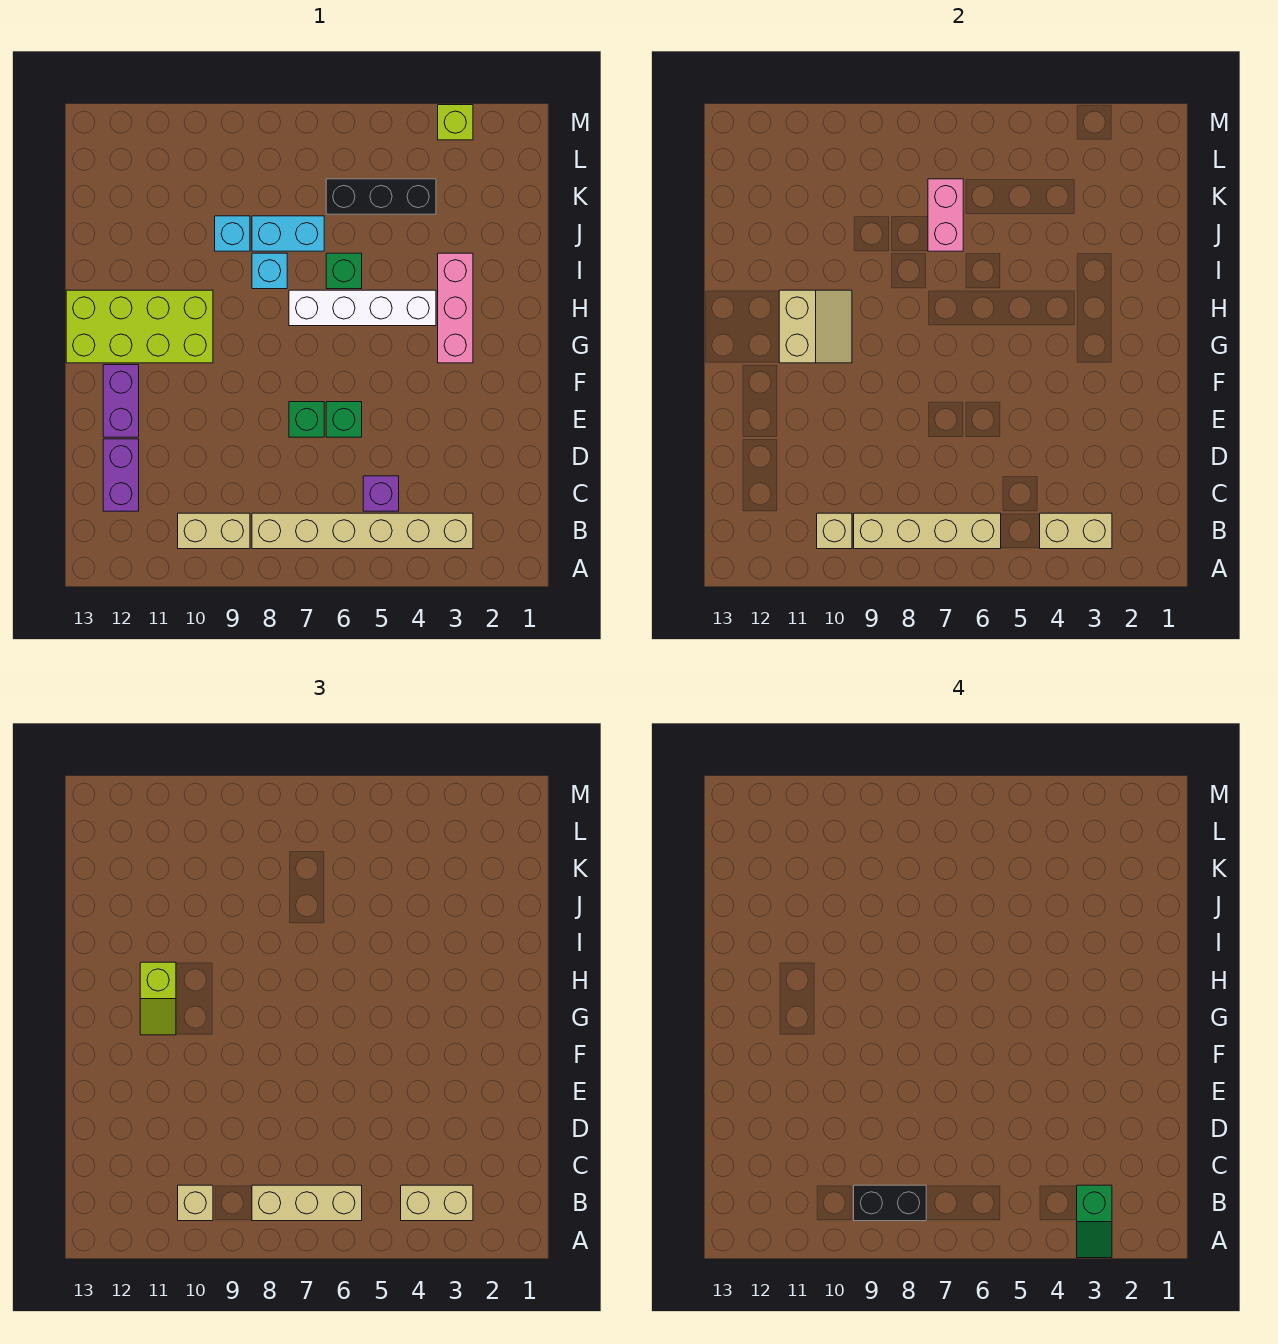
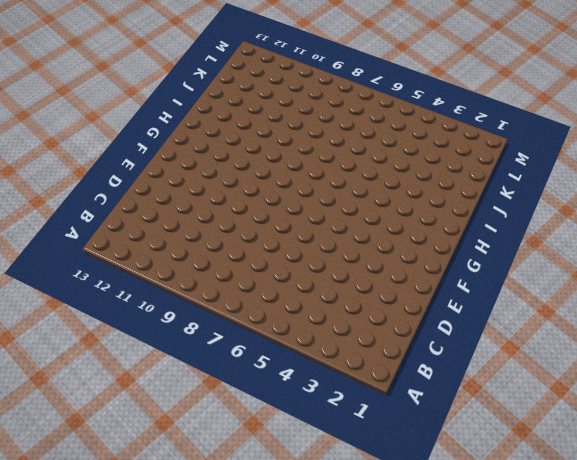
none -> tan brick B3:B8 level 1
none -> tan brick B9:B10 level 1
none -> purple brick C5 level 1

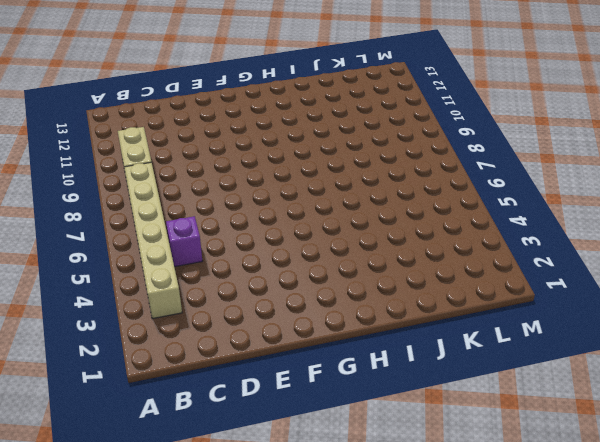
none -> purple brick C12:D12 level 1
none -> green brick E6 level 1
none -> green brick E7 level 1

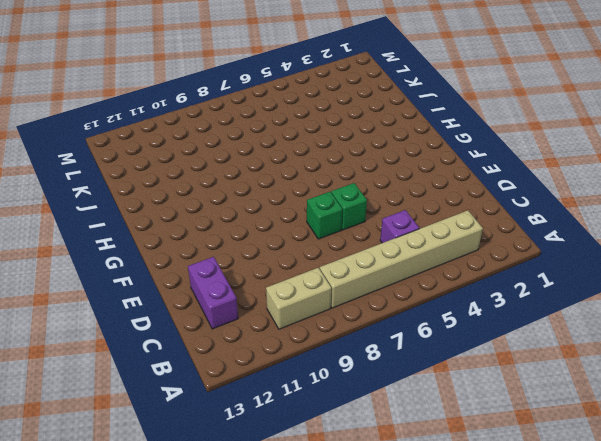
none -> purple brick E12:F12 level 1
none -> pink brick G3:I3 level 1
none -> lime brick G10:H13 level 1

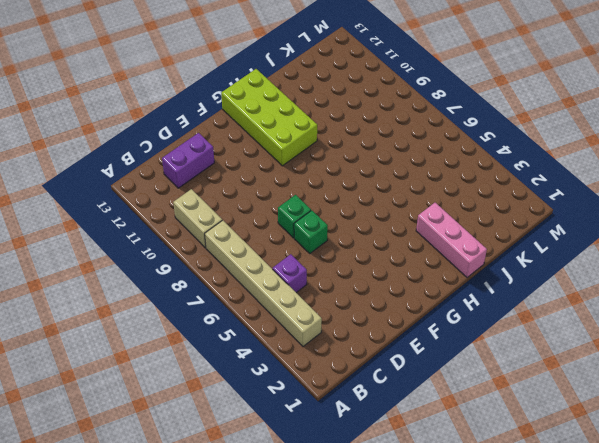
pink brick I1:I3 level 1 -> pink brick G3:I3 level 1
none -> purple brick E12:F12 level 1
none -> white brick H4:H7 level 1
none -> green brick I6 level 1

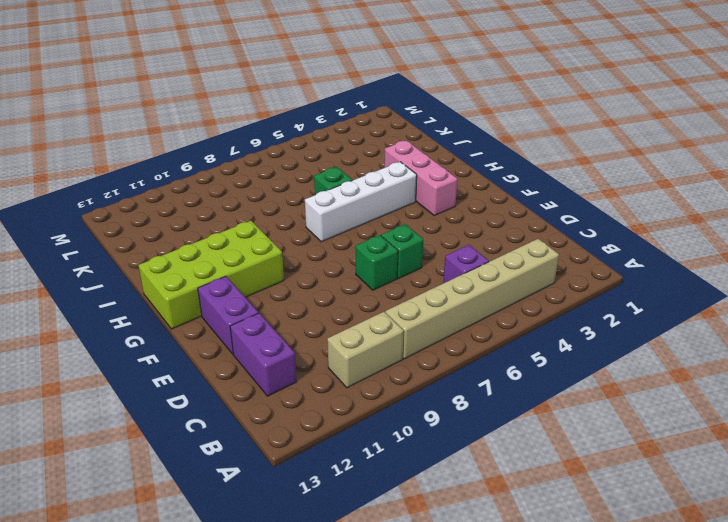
none -> cyan brick I8 level 1
none -> cyan brick J7:J8 level 1
none -> cyan brick J9 level 1

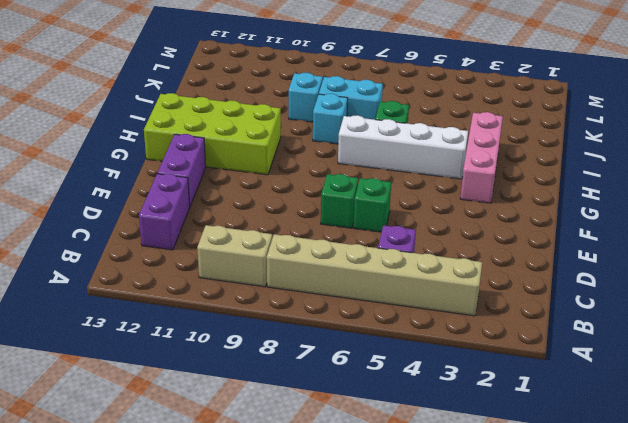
none -> black brick K4:K6 level 1
none -> lime brick M3 level 1
none -> tan brick B3:B4 level 2

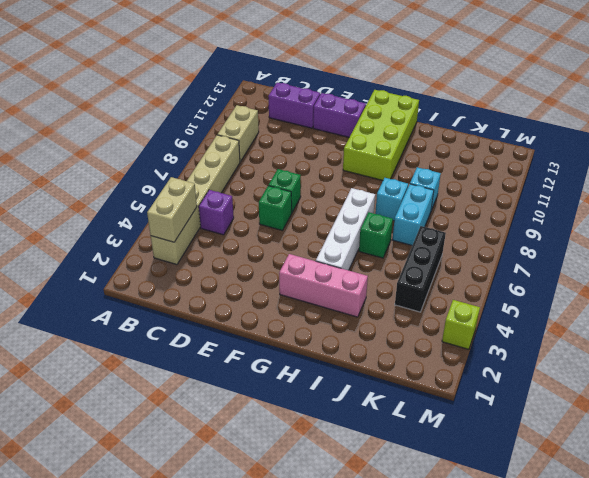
none -> tan brick B6:B9 level 2
none -> tan brick B10 level 2
none -> tan slope G10:H11 level 2 top 11

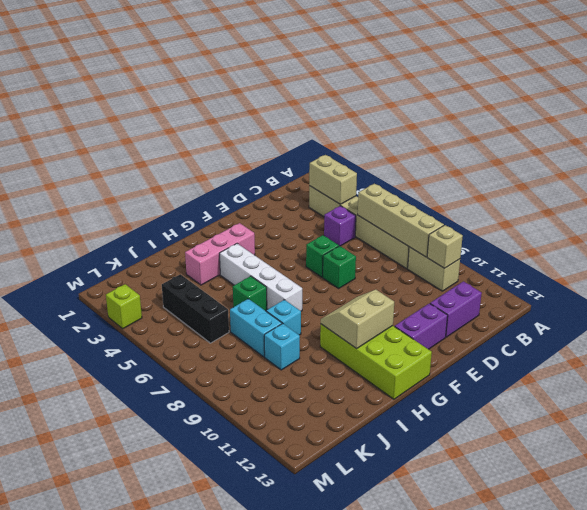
none -> pink brick J7:K7 level 2
none -> tan brick B3:B4 level 3
none -> tan brick B6:B8 level 3

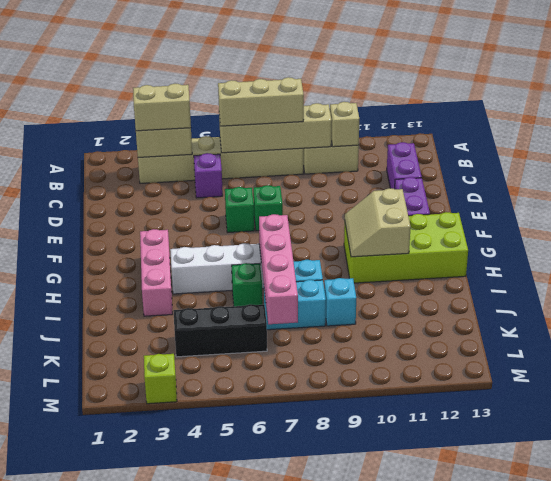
pink brick H7:K7 level 2 -> pink brick J7:K7 level 2
none -> tan brick B10 level 3
none -> lime slope G11:H11 level 3 top H
none -> green slope A3:B3 level 4 top B

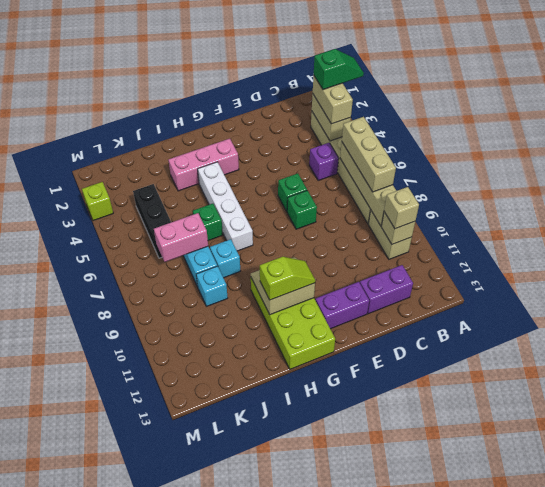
none -> black brick B8:B9 level 4

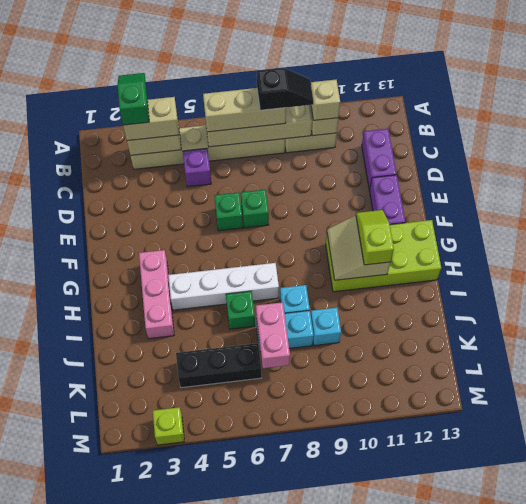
black slope B8:B9 level 4 top 8 -> black brick B8:B9 level 4

